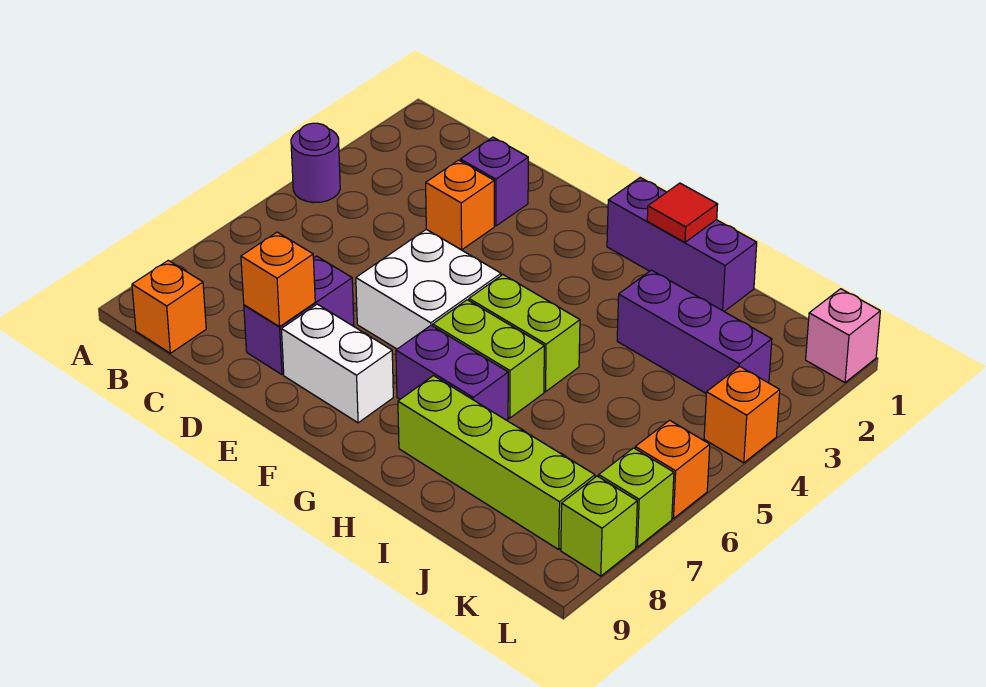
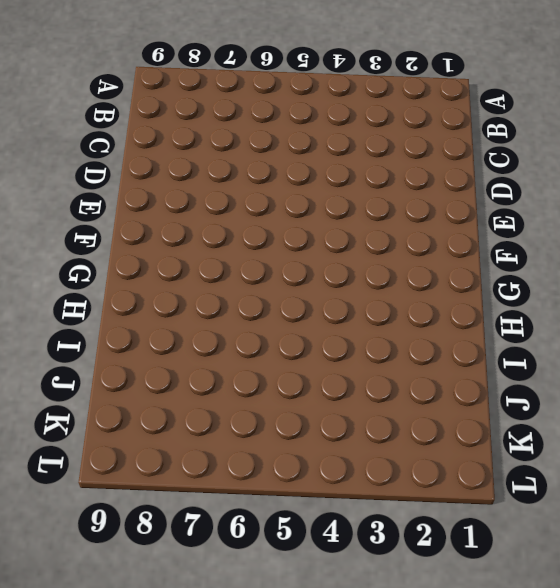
none -> purple round brick A4 level 1
none -> orange brick B9 level 1
none -> purple brick D2 level 1

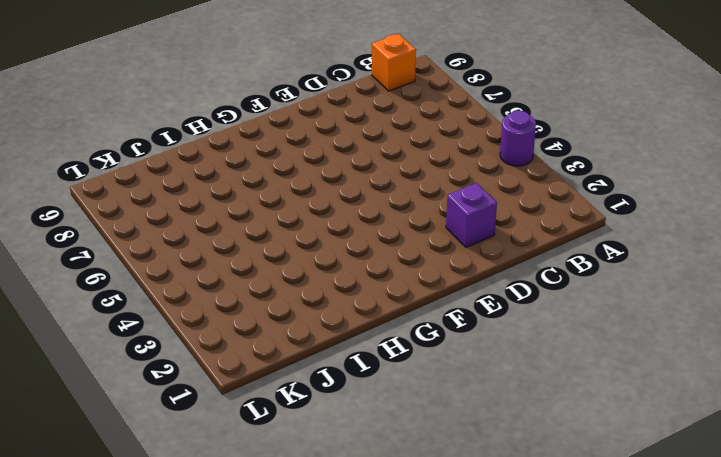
none -> orange brick D3 level 1
none -> purple brick D7:D8 level 1
none -> white brick E5:F6 level 1

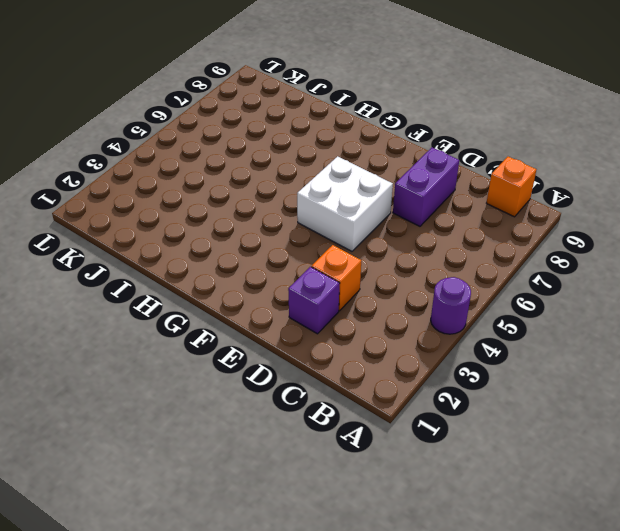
none -> white brick E8:F8 level 1
none -> purple brick G1:I1 level 1
none -> lime brick G5:H5 level 1

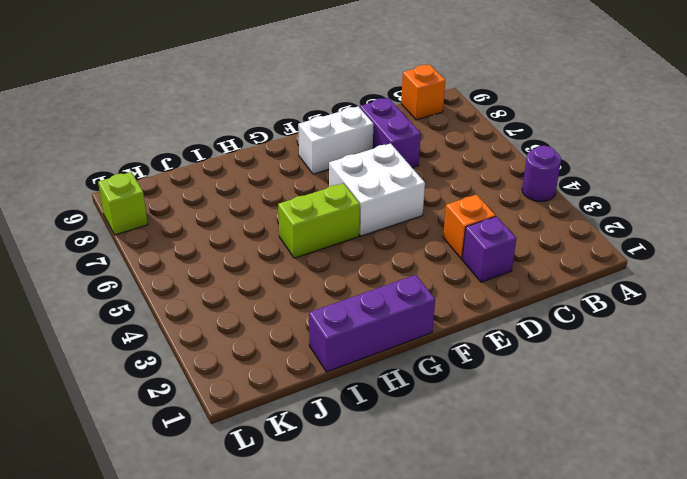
none -> lime brick G6:H6 level 1
none -> purple brick G7:H7 level 1
none -> lime brick H8:K8 level 1

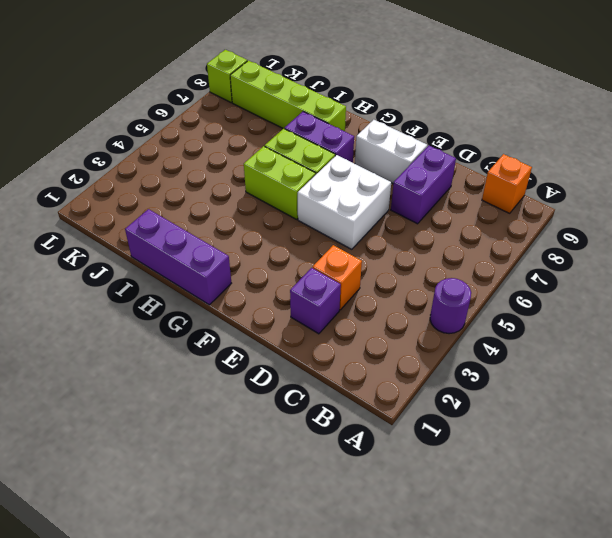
none -> purple brick I3:K3 level 1
none -> pink brick L1 level 1
none -> orange brick L4 level 1

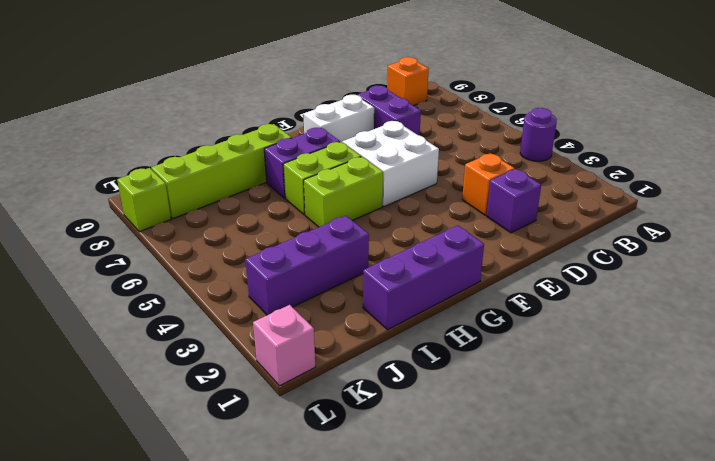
none -> orange brick L4 level 1
none -> orange brick L6 level 1
none -> lime brick L7 level 1

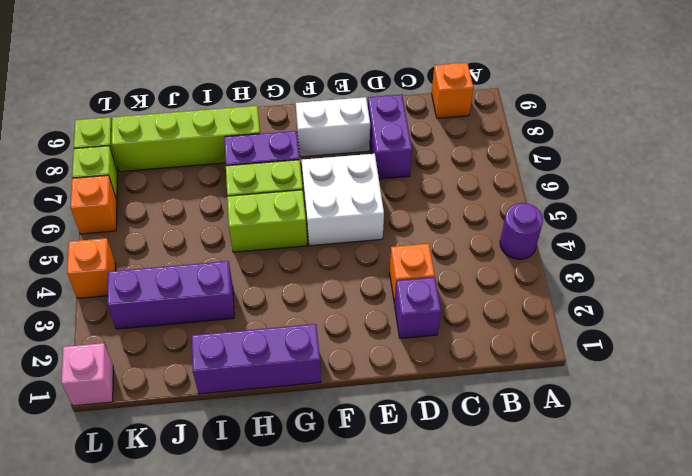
none -> orange brick D8 level 2
none -> red tile H1 level 2

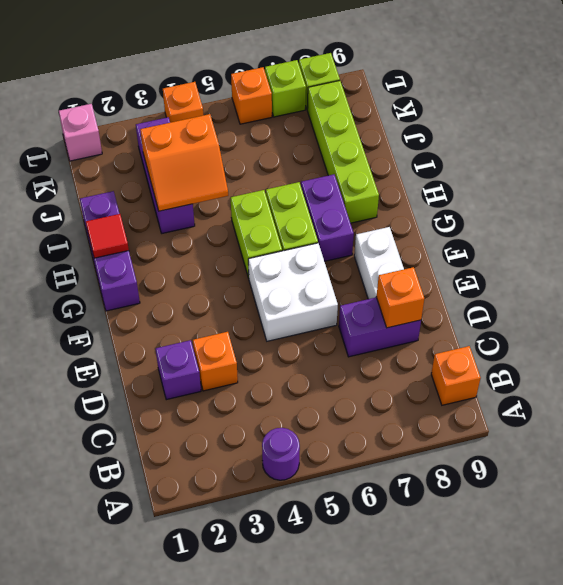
orange slope I3:J4 level 2 top J -> none

